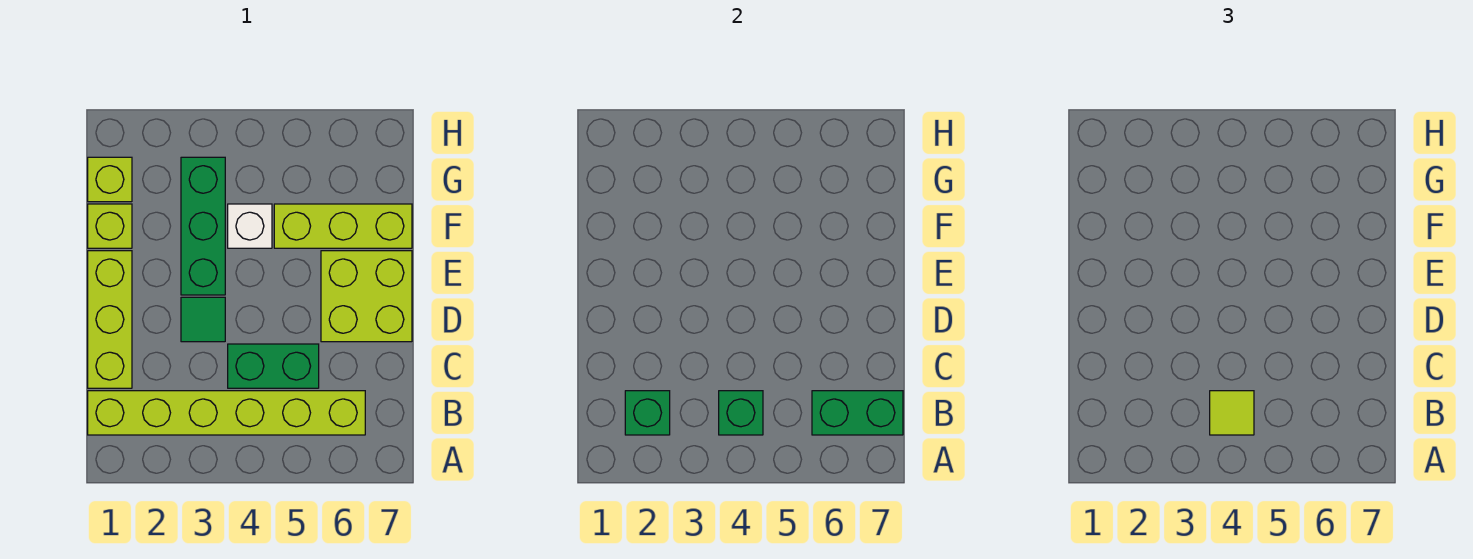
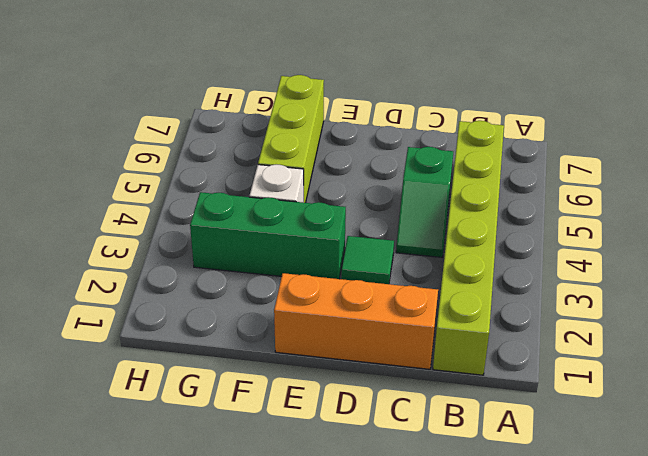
orange brick C1:E1 level 1 -> lime brick C1:E1 level 1
green slope C4:C5 level 1 top 5 -> green brick C4:C5 level 1
none -> lime brick D6:E7 level 1
none -> lime brick F1 level 1
none -> lime brick G1 level 1

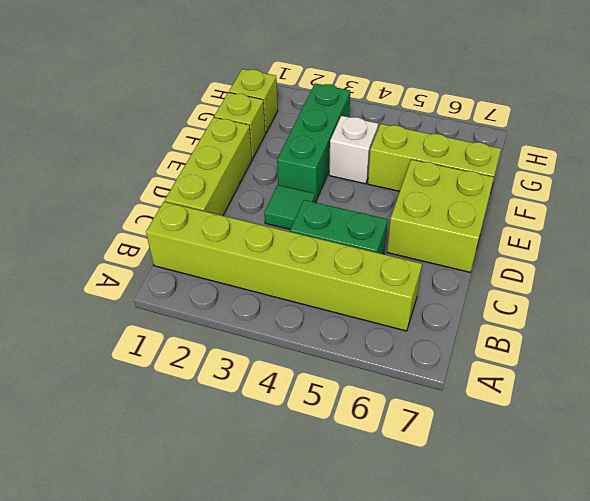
none -> green brick B2 level 2
none -> green brick B4 level 2
none -> green brick B6:B7 level 2

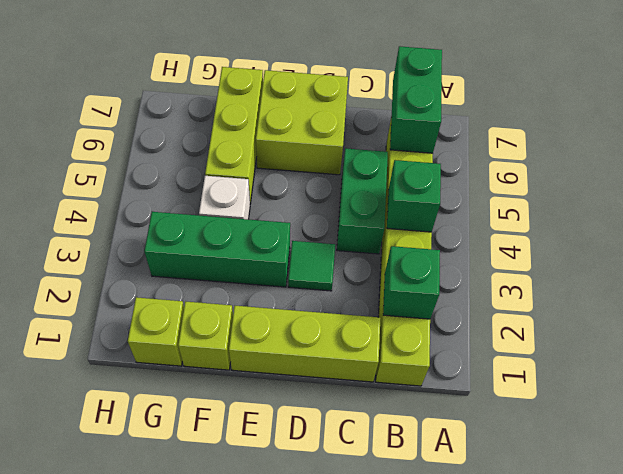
none -> lime tile B4 level 3

